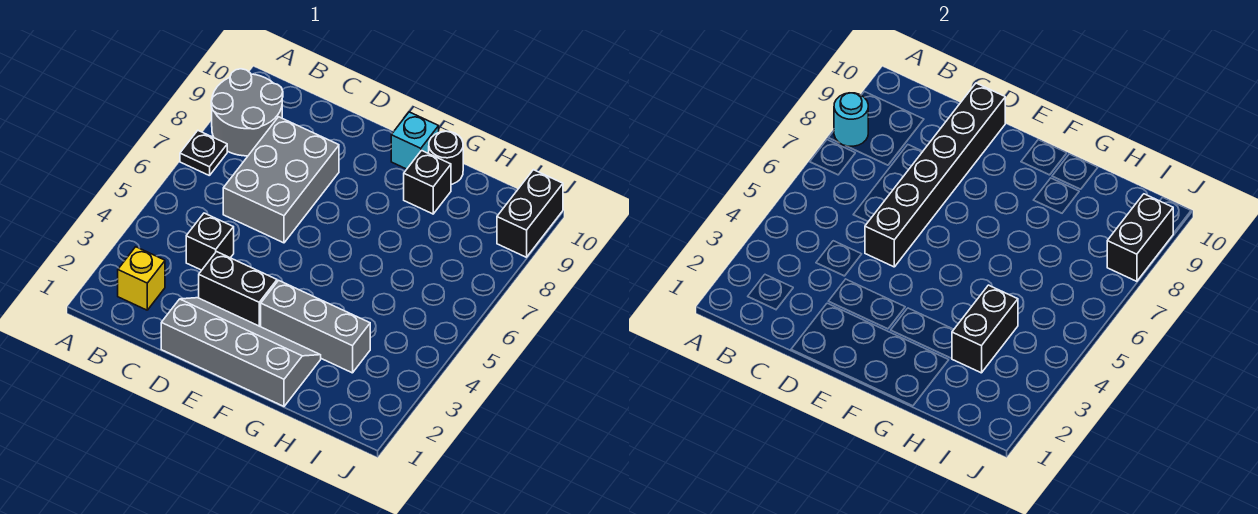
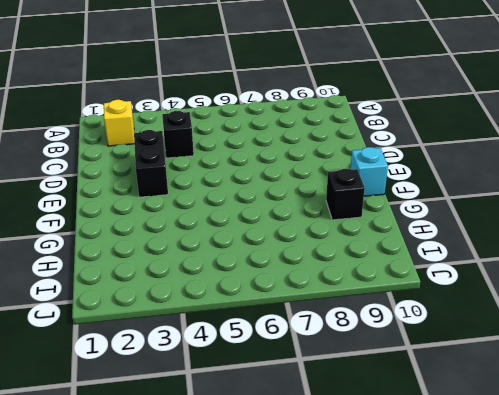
none -> black plate A7 level 1
none -> grey round brick A8:B9 level 1
none -> grey brick C6:D8 level 1

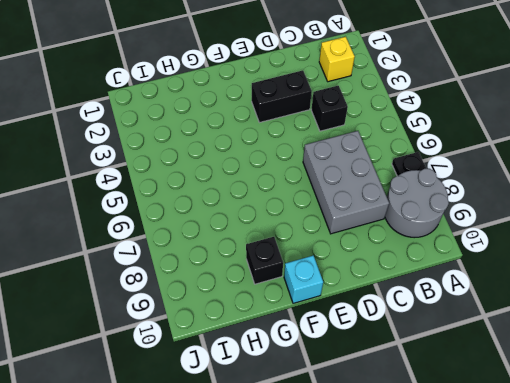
none -> grey slope D1:G2 level 1 top 1
none -> grey brick F3:H3 level 1
none -> black round brick G10 level 1

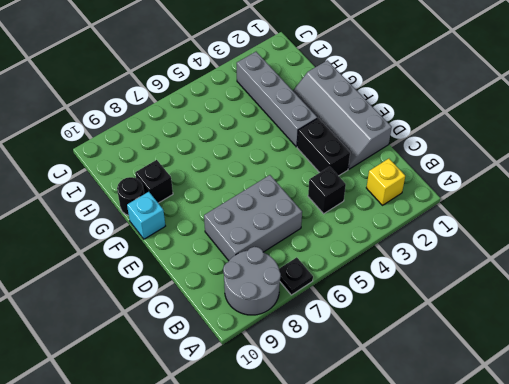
grey brick F3:I3 level 1 -> grey brick F3:H3 level 1
none -> black brick J9:J10 level 1
none -> cyan round brick A8 level 2
none -> black brick D5:D10 level 2

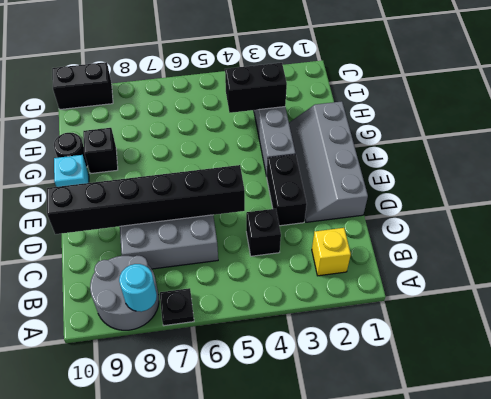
none -> black brick J8:J9 level 2

